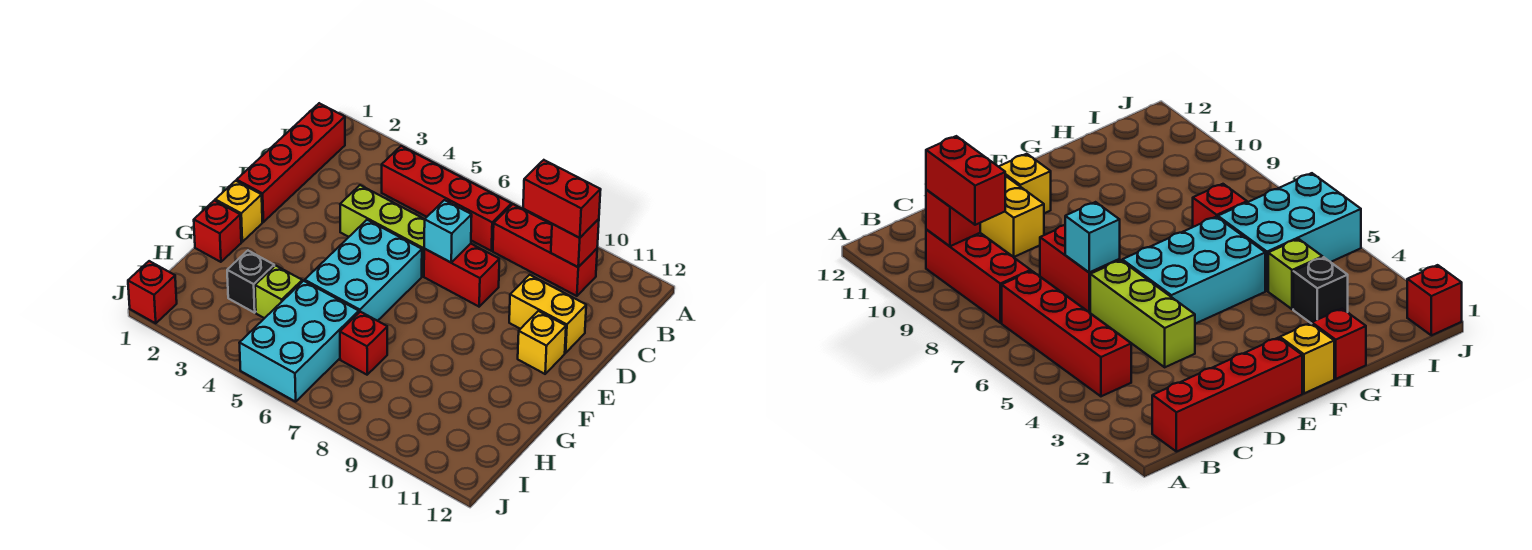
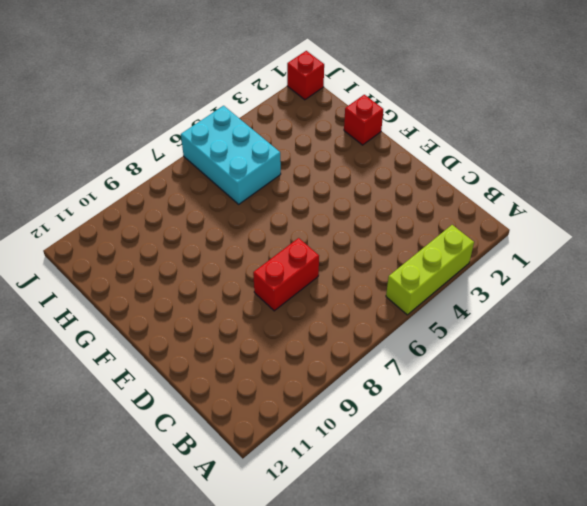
lime brick A3:A5 level 1 -> lime brick D4:D6 level 1
none -> red brick B1:E1 level 1
none -> red brick B4:B7 level 1
none -> red brick B8:B10 level 1

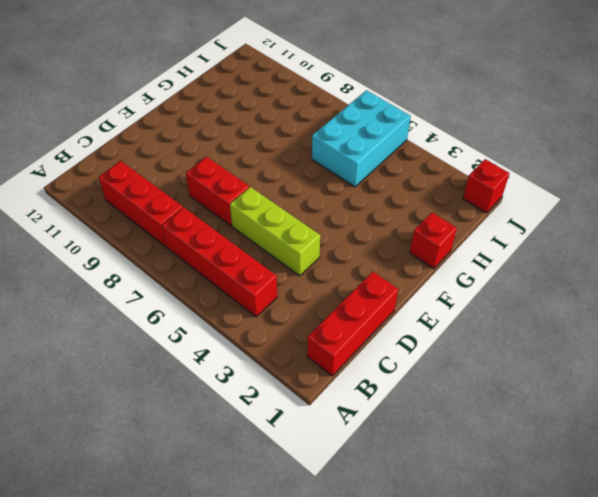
red brick B1:D1 level 1 -> red brick B1:E1 level 1
none -> yellow brick D10:D11 level 1
none -> cyan brick E5:G6 level 1
none -> yellow brick E11 level 1

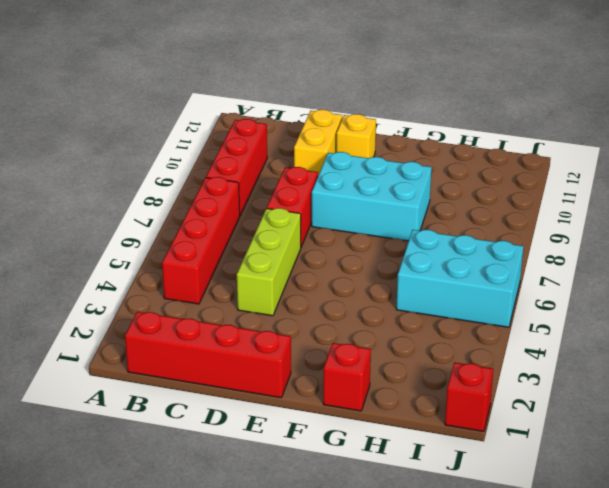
cyan brick E8:G9 level 1 -> cyan brick E5:G6 level 1
none -> yellow brick F1 level 1
none -> black brick H3 level 1
none -> lime brick H4 level 1

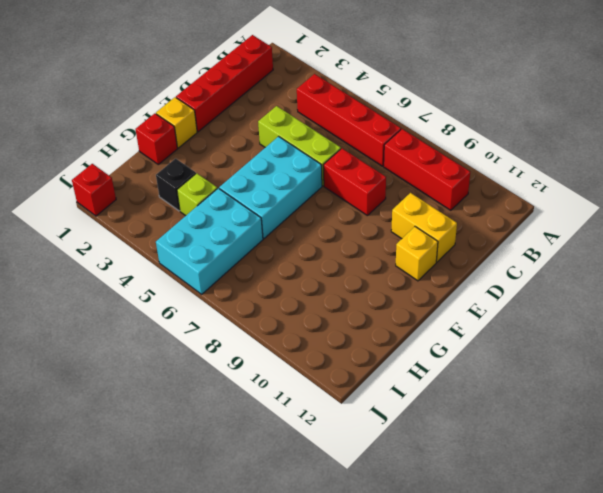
none -> red brick H7 level 1
none -> red brick B10 level 2
none -> cyan brick D7 level 2

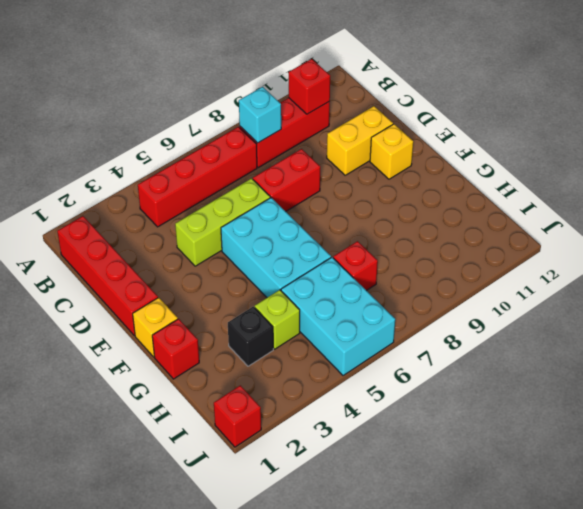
cyan brick B8 level 2 -> cyan brick D7 level 2
none -> red brick B9:B10 level 3

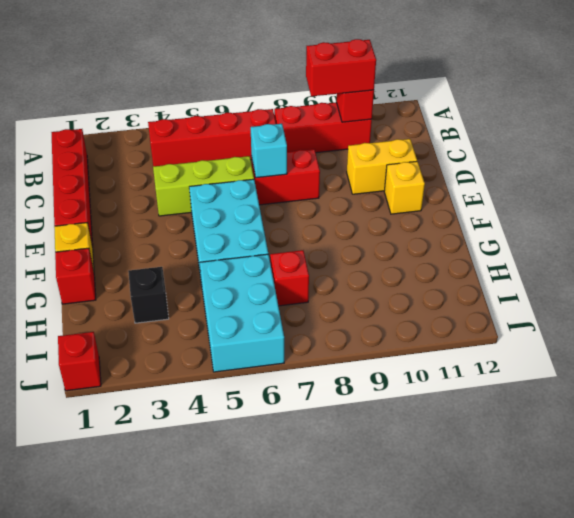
none -> lime brick H4 level 1

